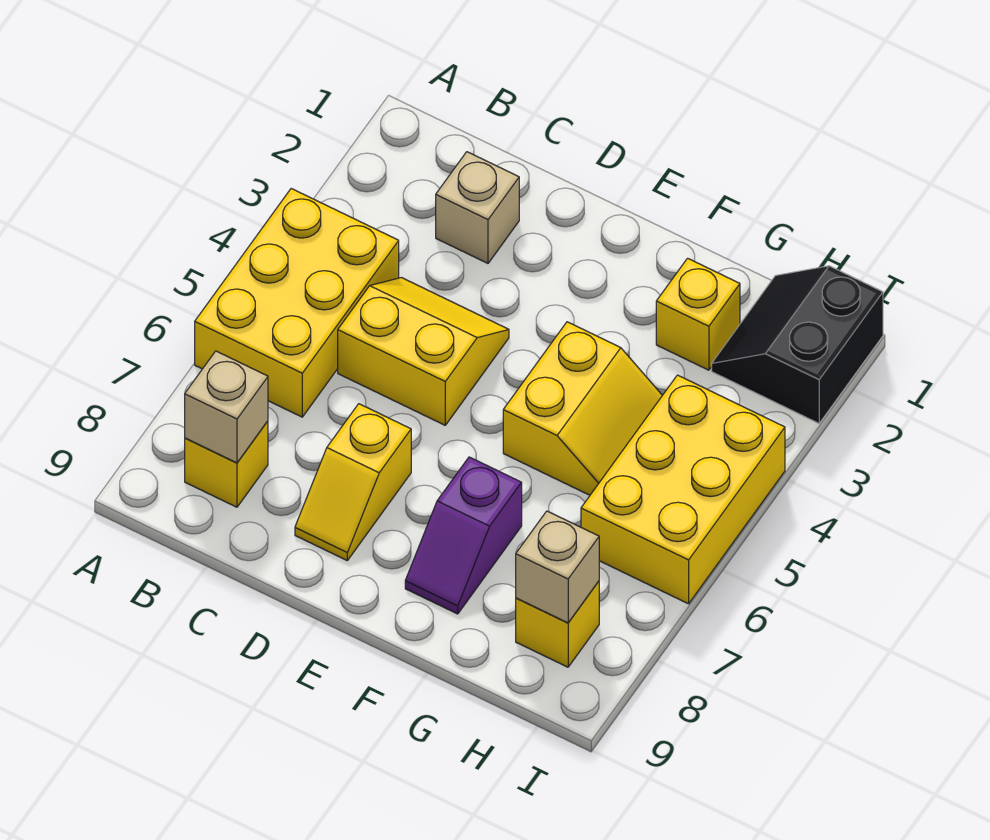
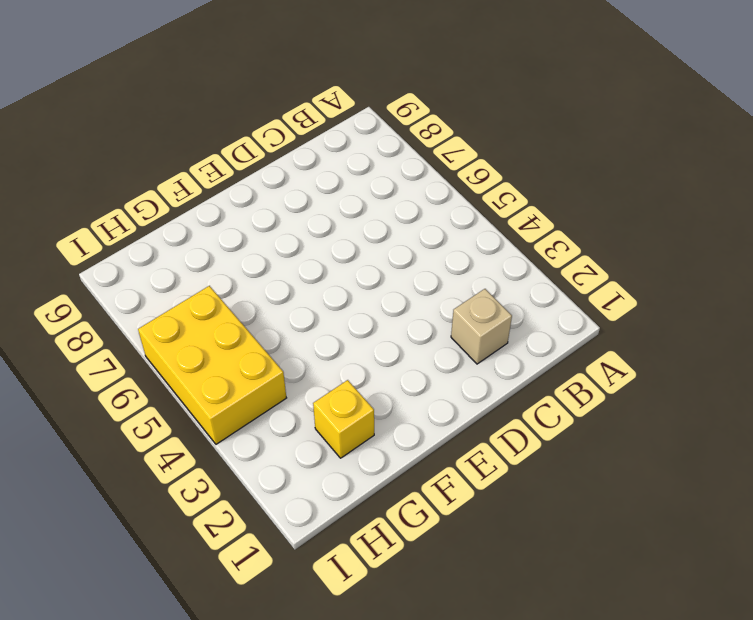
none -> yellow brick A4:B6 level 1
none -> yellow brick B8 level 1
none -> yellow slope C4:D5 level 1 top 5

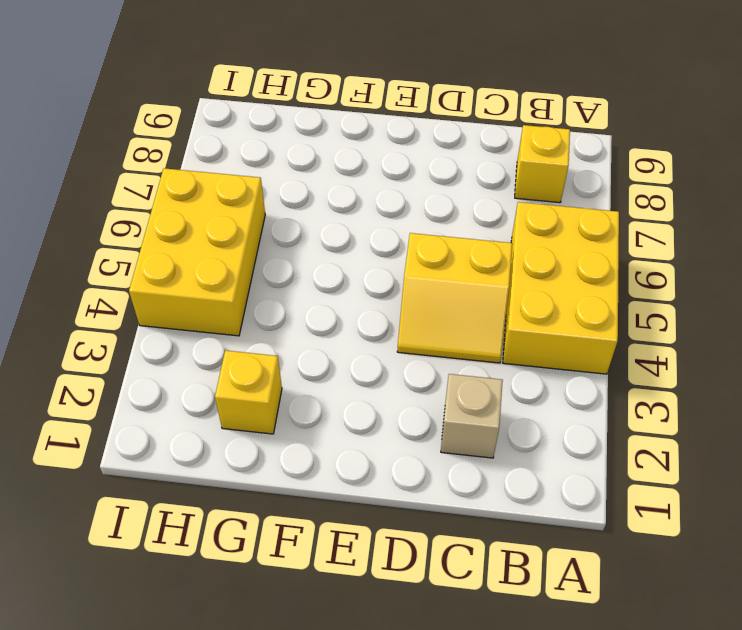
none -> yellow slope D7:D8 level 1 top 7
none -> yellow slope F4:G5 level 1 top F
none -> purple slope F7:F8 level 1 top 7

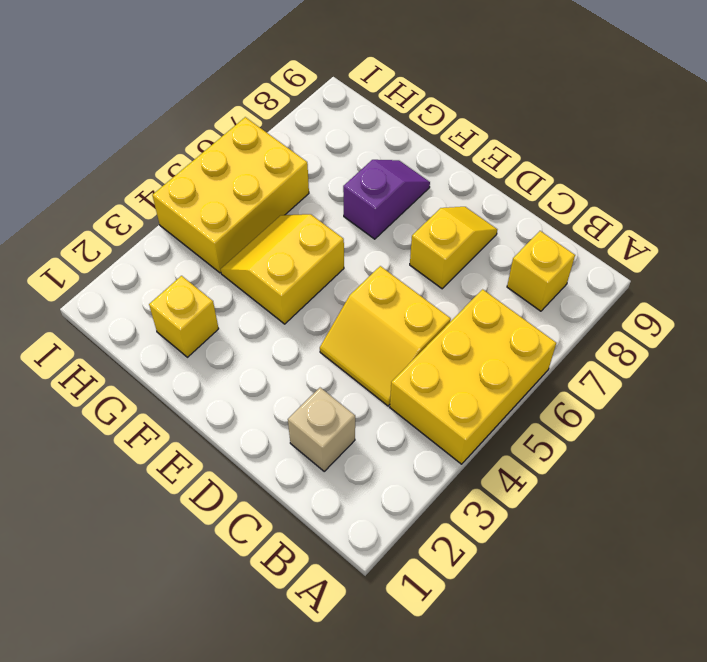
none -> black slope H1:I2 level 1 top I
none -> yellow brick H8 level 1
none -> tan brick B8 level 2

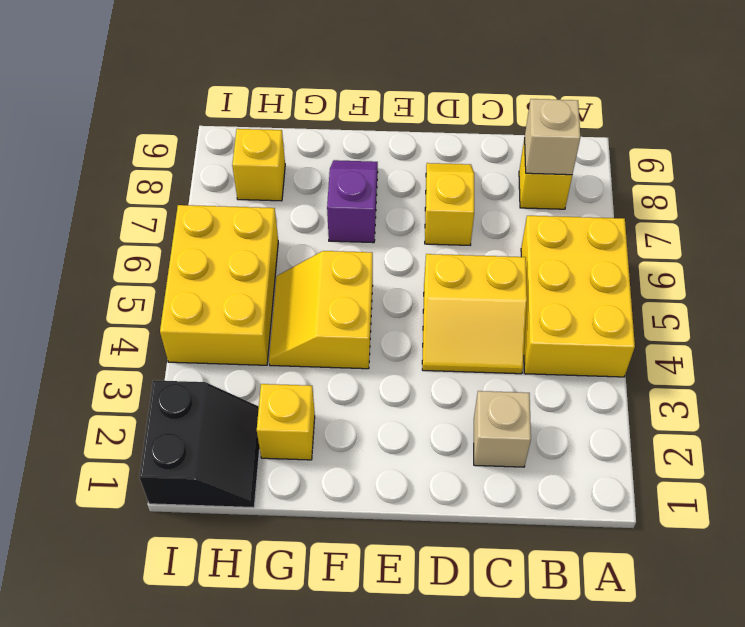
none -> tan brick H8 level 2

